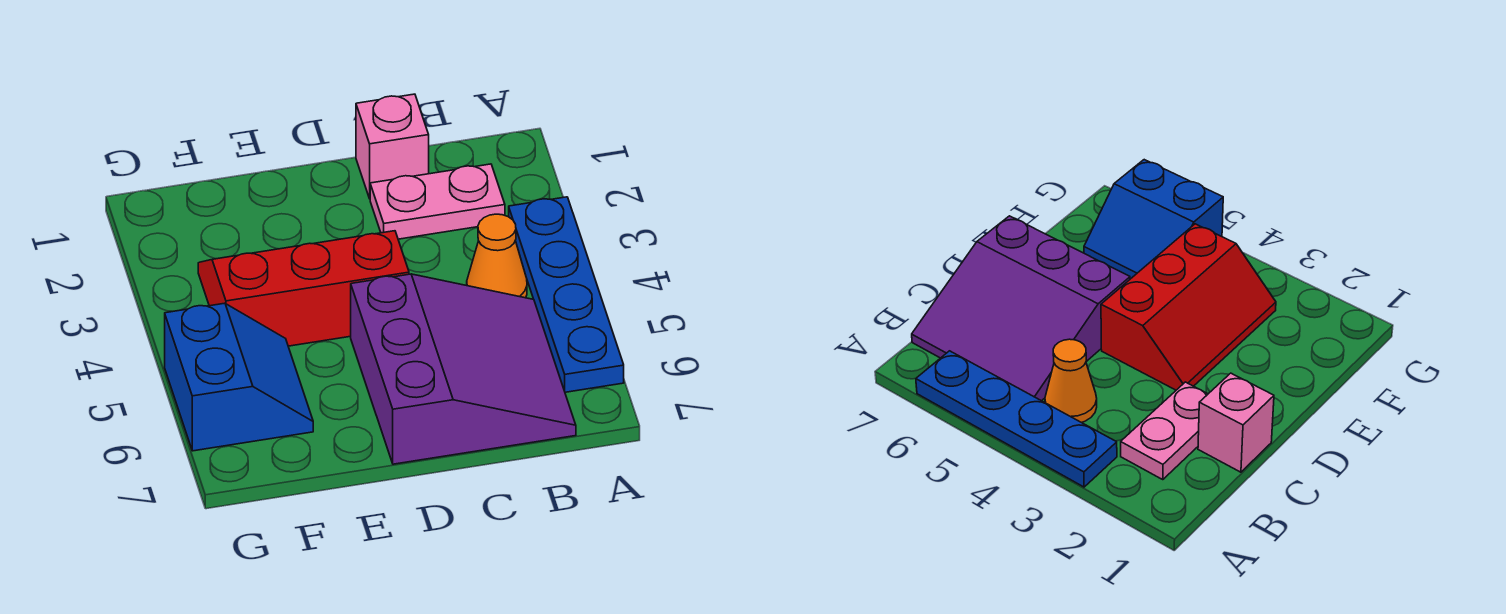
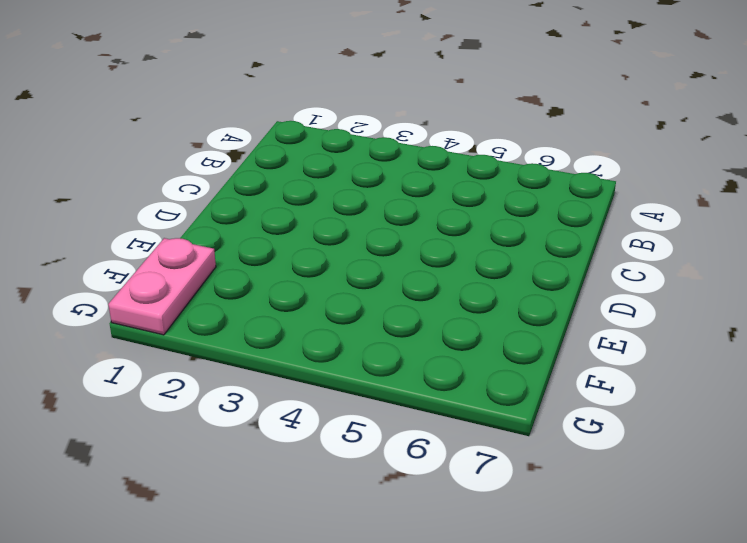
pink plate F1:G1 level 1 -> pink plate B2:C2 level 1
none -> blue plate A3:A6 level 1
none -> orange cone B4 level 1

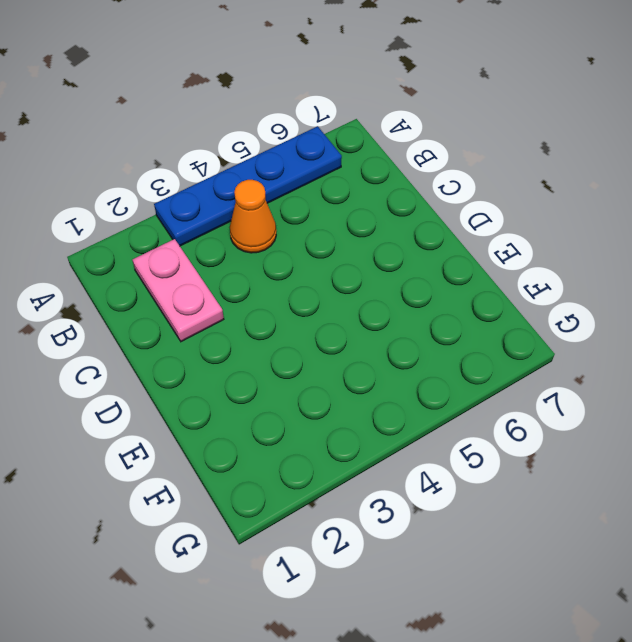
none -> purple slope B5:D7 level 1 top D
none -> pink brick C1 level 1

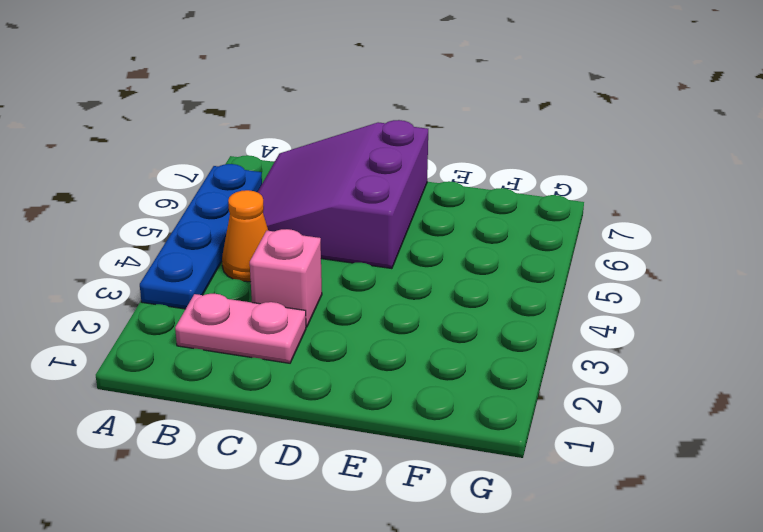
pink brick C3 level 1 -> pink brick C1 level 1
none -> red slope D3:F4 level 1 top 4
none -> blue slope F5:G6 level 1 top G

